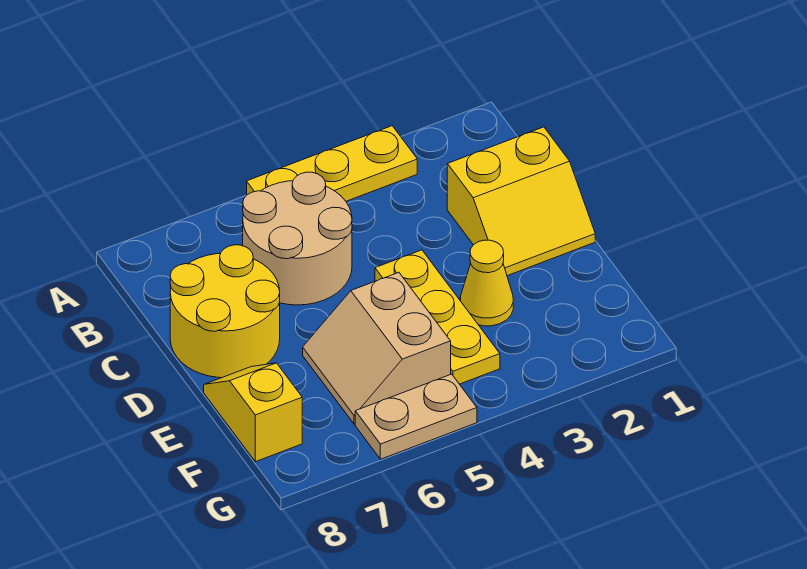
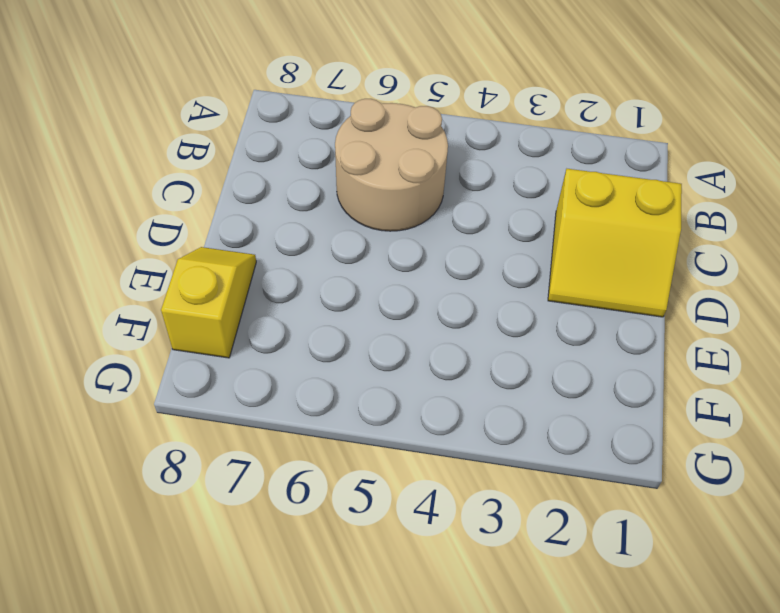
none -> yellow plate A3:A5 level 1
none -> yellow round brick C7:D8 level 1

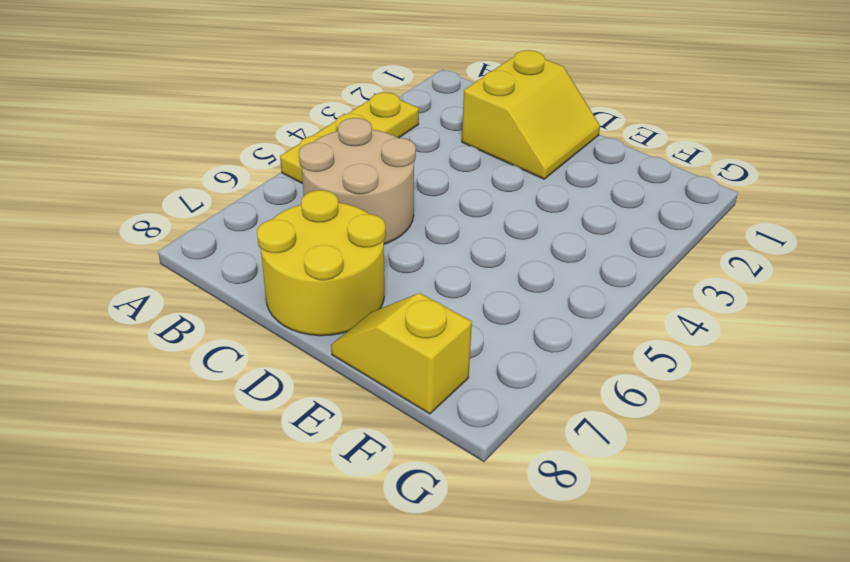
none -> yellow plate D4:F4 level 1
none -> yellow cone E3 level 1

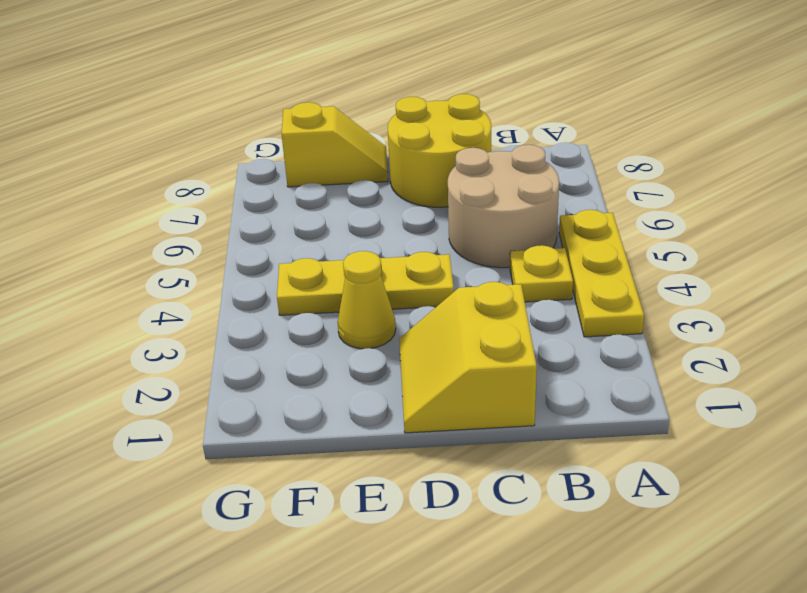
yellow plate B4 level 1 -> none
none -> tan slope E5:F6 level 1 top 5
none -> tan plate G5:G6 level 1

